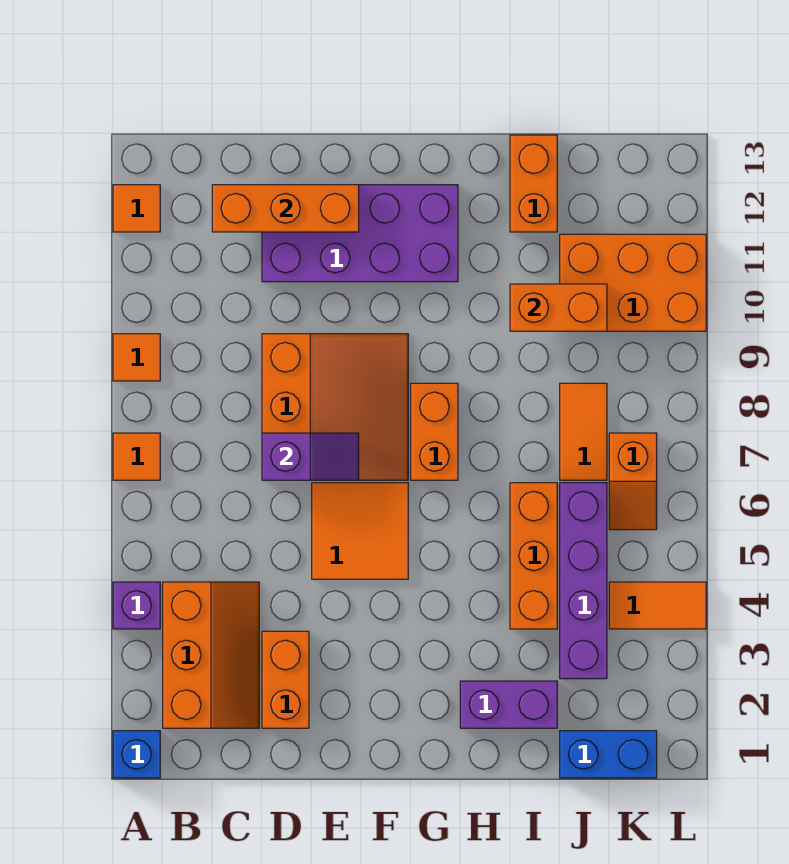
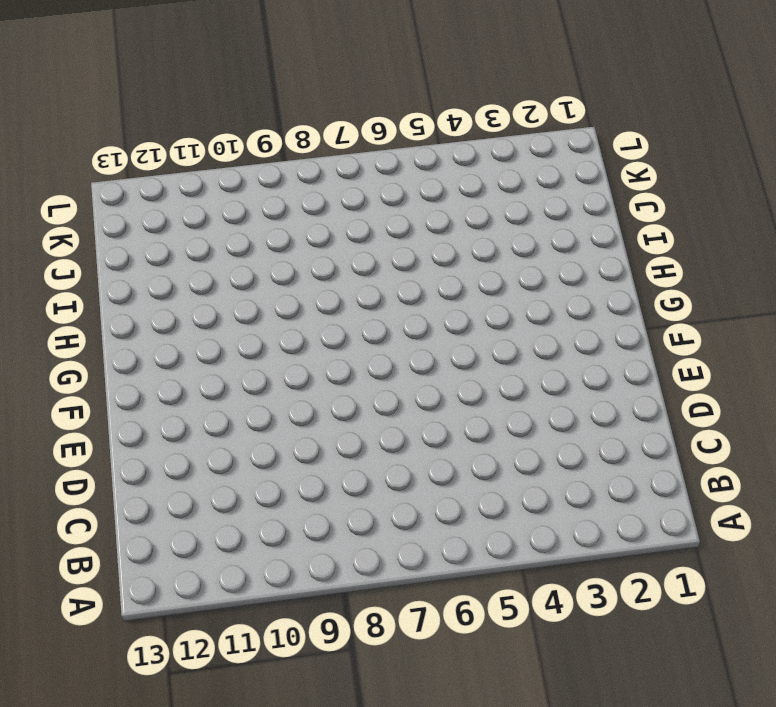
none -> blue brick A1 level 1
none -> purple brick A4 level 1
none -> orange tile A7 level 1

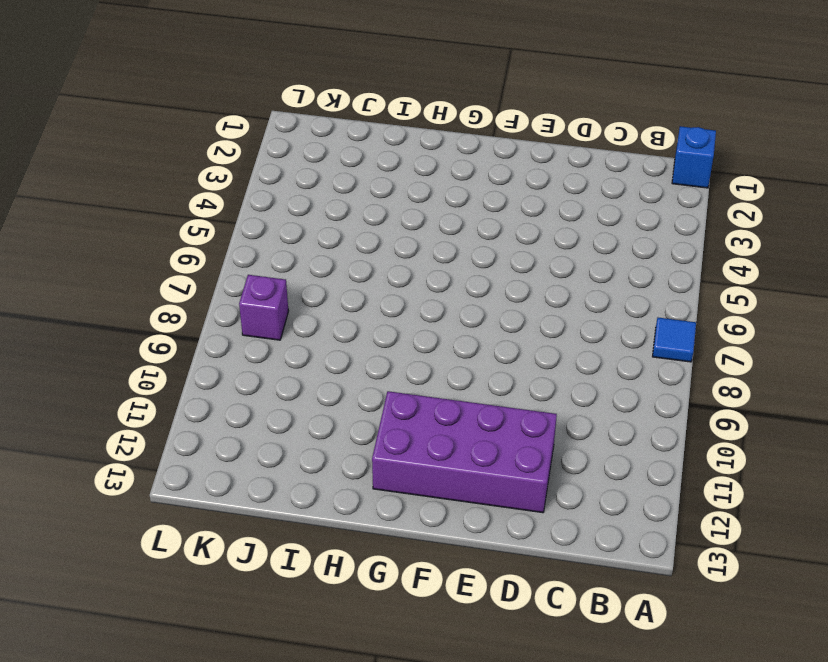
blue tile A7 level 1 -> orange tile A7 level 1
purple brick K8 level 1 -> purple brick A4 level 1
none -> orange tile A9 level 1
none -> orange tile A12 level 1
none -> orange slope B2:C4 level 1 top B

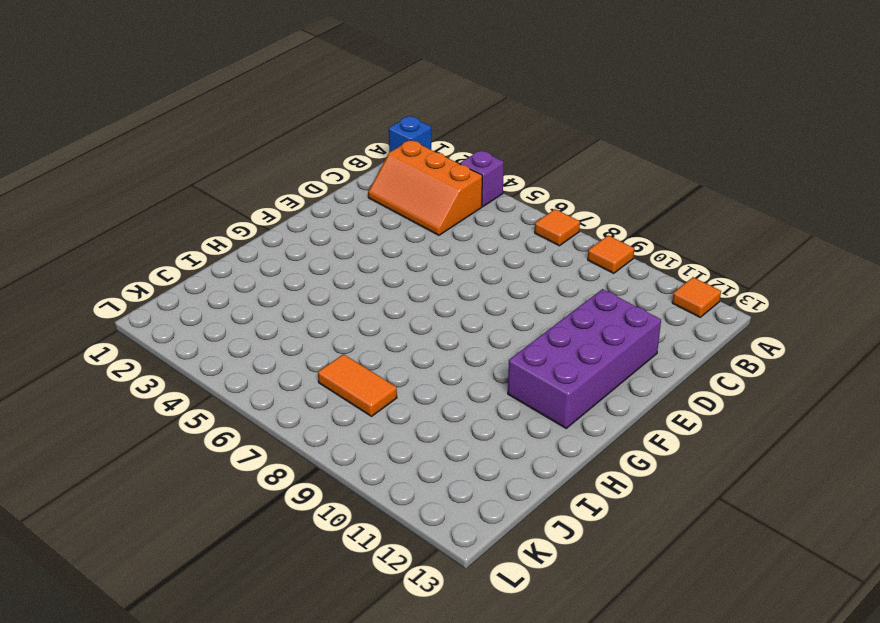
none -> orange brick D2:D3 level 1
none -> orange slope D7:F9 level 1 top D
none -> orange tile E5:F6 level 1

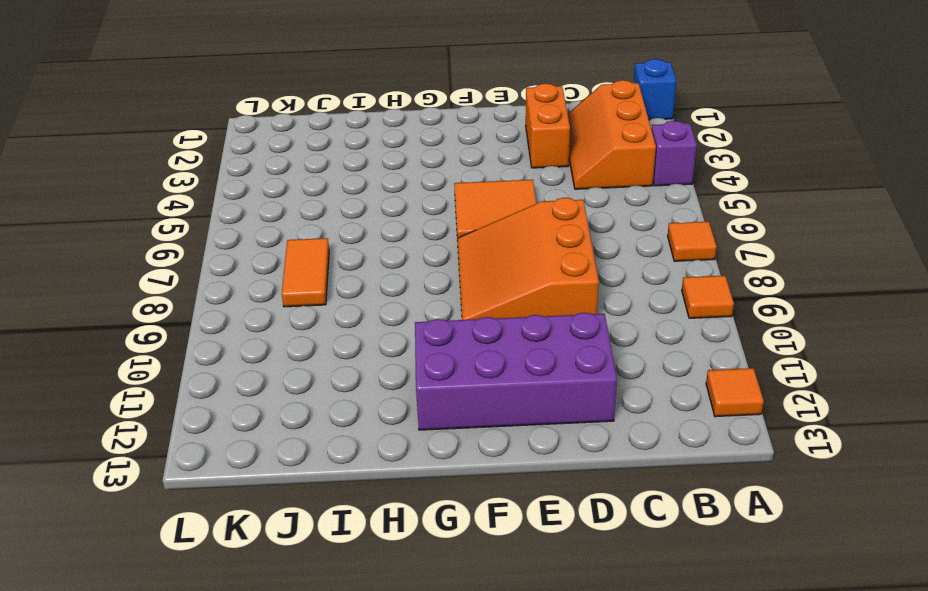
none -> orange brick G7:G8 level 1
none -> purple brick H2:I2 level 1
none -> orange brick I4:I6 level 1

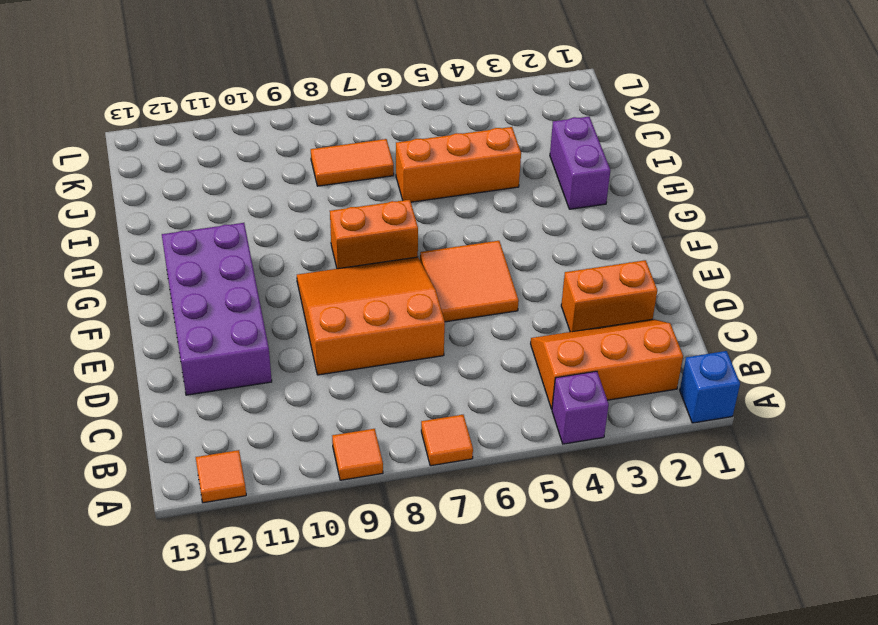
none -> orange brick I12:I13 level 1
none -> blue brick J1:K1 level 1
none -> purple brick J3:J6 level 1

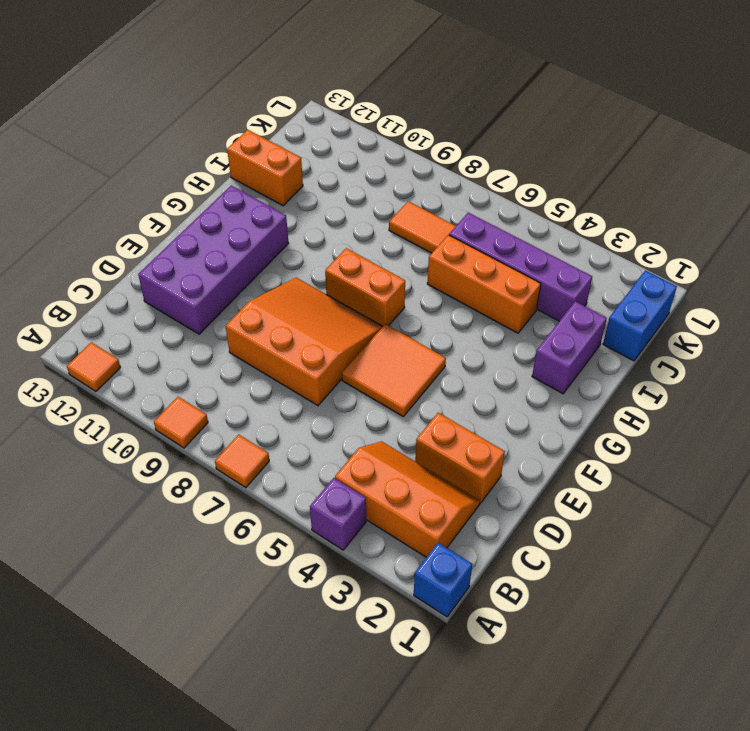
none -> orange brick J10:L11 level 1
none -> orange tile K4:L4 level 1
none -> orange slope K6:K7 level 1 top 7

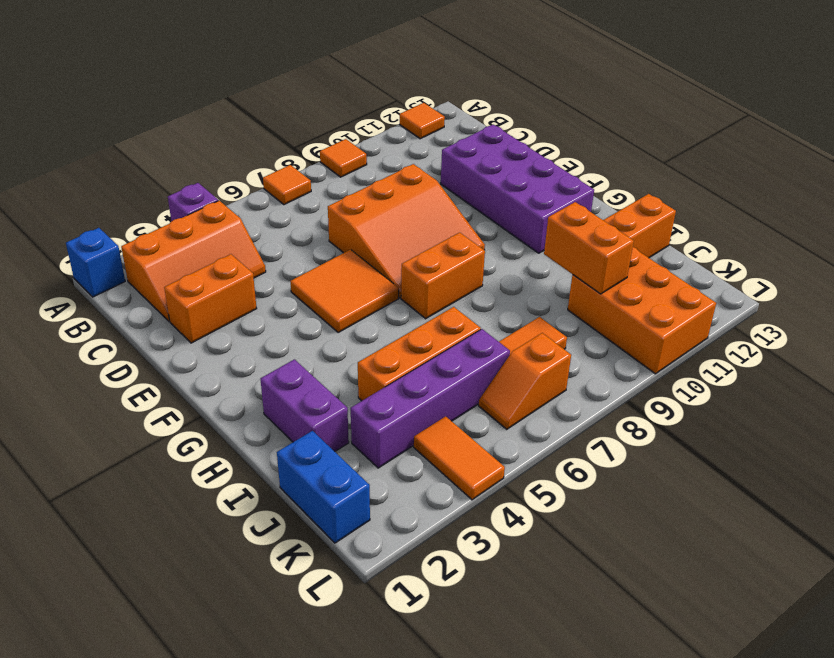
none -> orange brick C12:E12 level 2
none -> purple slope D7:E7 level 2 top D

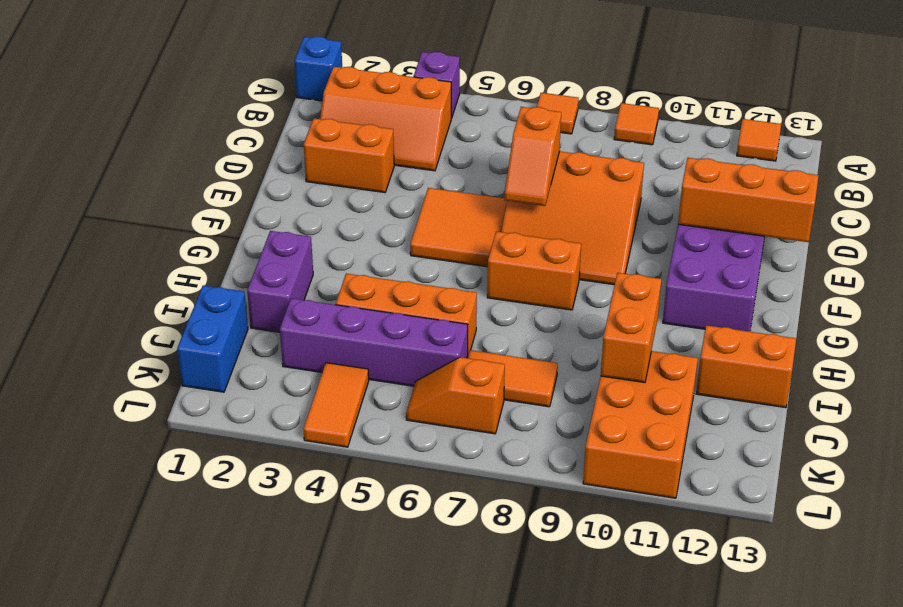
orange slope D7:E7 level 2 top D -> purple slope D7:E7 level 2 top D
orange brick E11:E13 level 2 -> orange brick C12:E12 level 2

